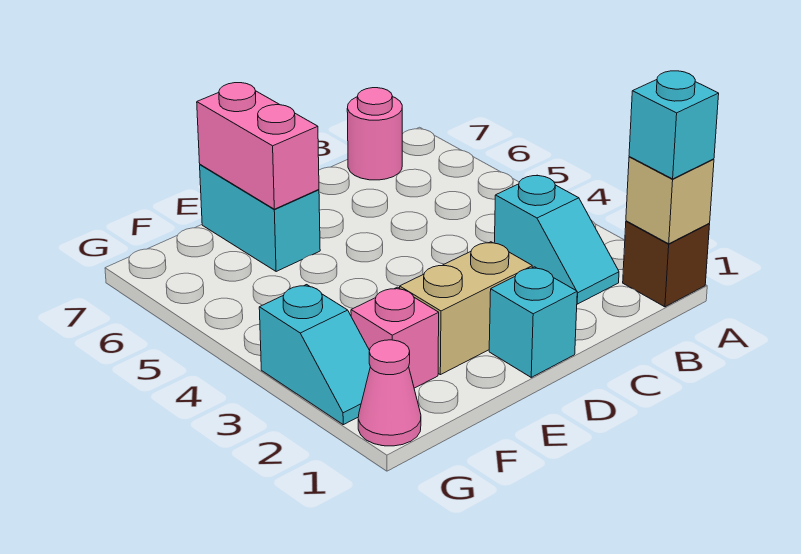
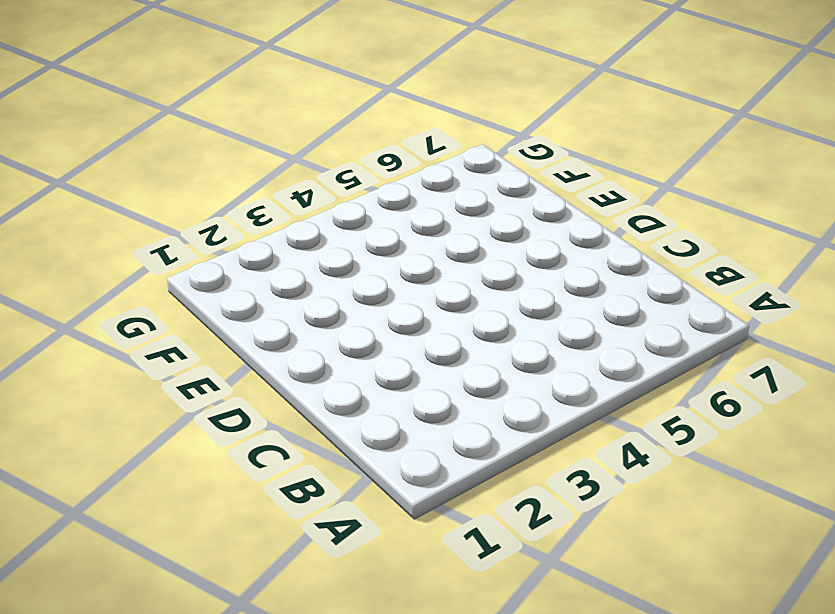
none -> brown brick A1 level 1
none -> cyan slope B2:B3 level 1 top 3
none -> pink round brick B7 level 1

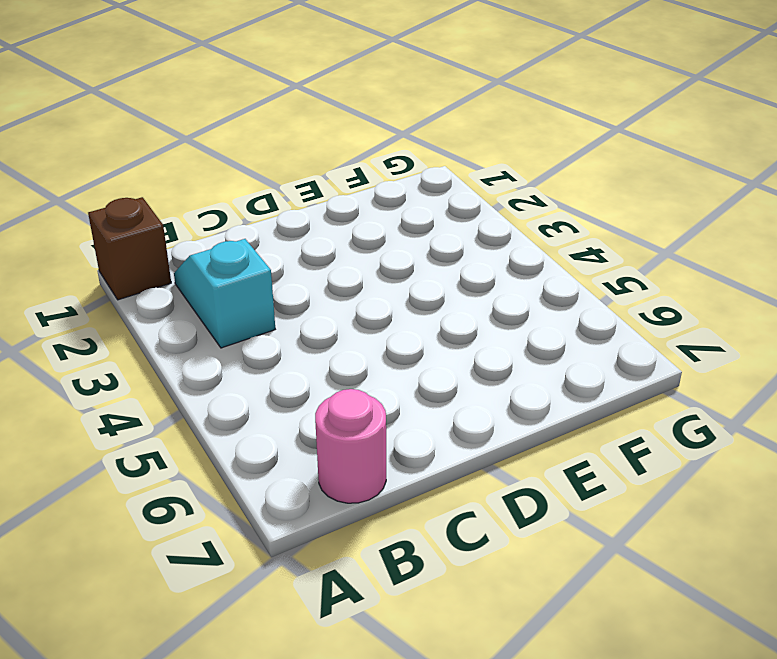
none -> cyan brick D1 level 1
none -> tan brick D2:E2 level 1
none -> cyan brick E6:E7 level 1

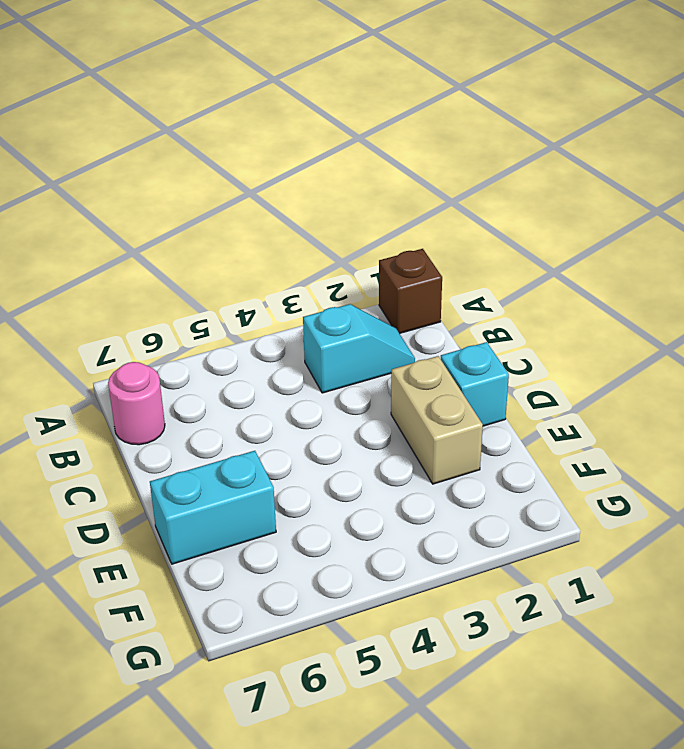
none -> pink brick F2 level 1
none -> pink cone G1 level 1
none -> cyan slope G2:G3 level 1 top 3

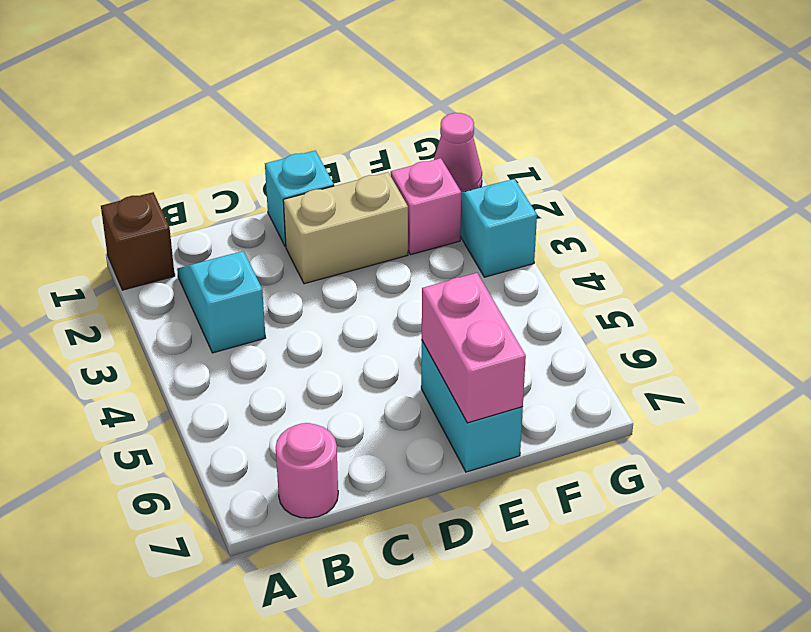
none -> tan brick A1 level 2
none -> cyan brick A1 level 3

